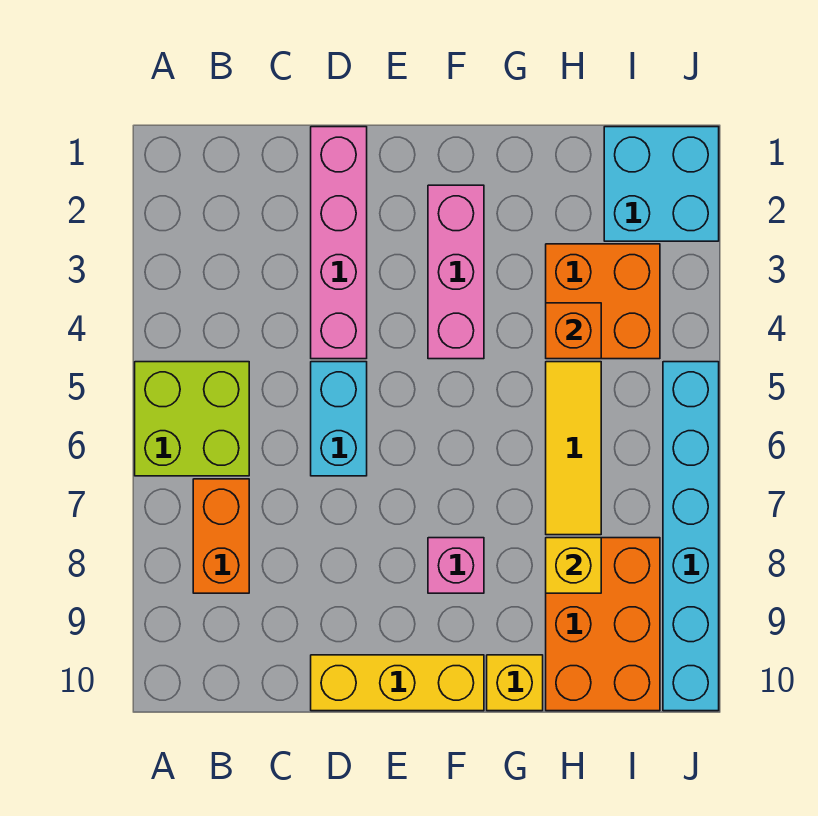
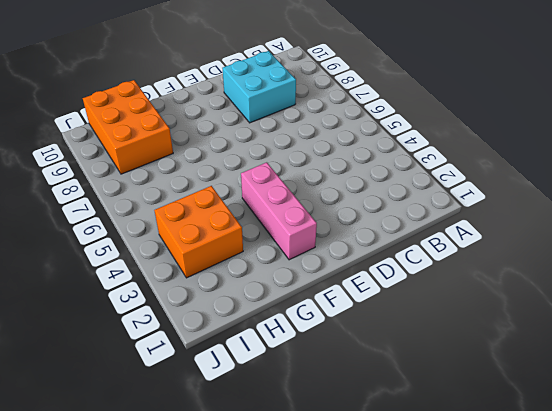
cyan brick C8:D9 level 1 -> cyan brick I1:J2 level 1
none -> lime brick A5:B6 level 1
none -> orange brick B7:B8 level 1
none -> pink brick D1:D4 level 1

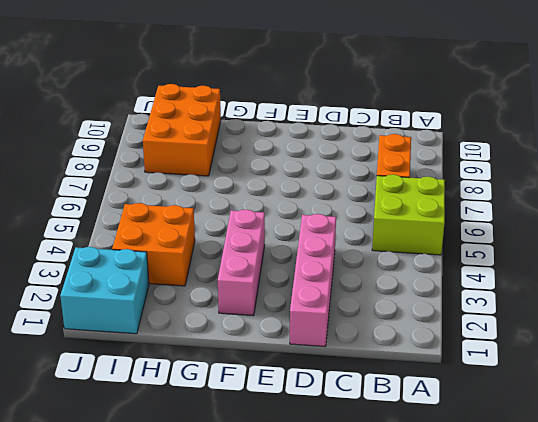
none -> cyan brick D5:D6 level 1
none -> yellow brick D10:F10 level 1
none -> pink brick F8 level 1

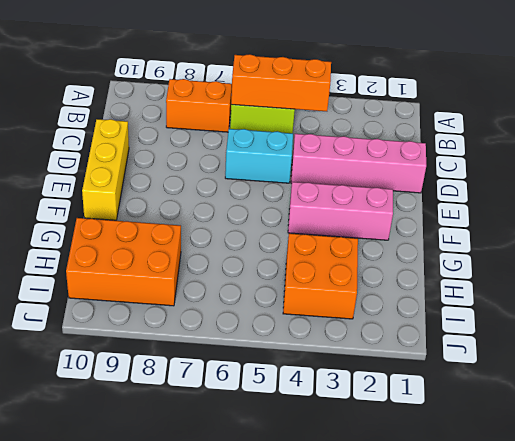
orange brick B4:B6 level 2 -> none
none -> pink brick F8 level 1
none -> yellow brick G10 level 1
none -> yellow tile H5:H7 level 1

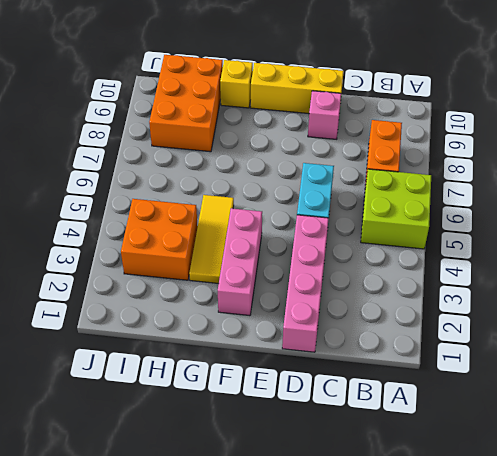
pink brick D9 level 1 -> pink brick F8 level 1
yellow tile G3:G5 level 1 -> yellow tile H5:H7 level 1
none -> cyan brick I1:J2 level 1
none -> cyan brick J5:J10 level 1
none -> orange brick H4 level 2

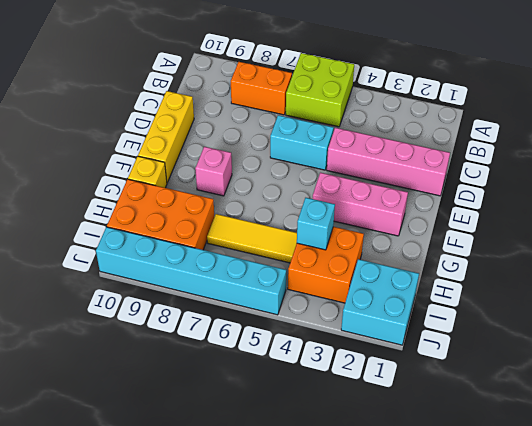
cyan brick H4 level 2 -> orange brick H4 level 2
none -> yellow brick H8 level 2

